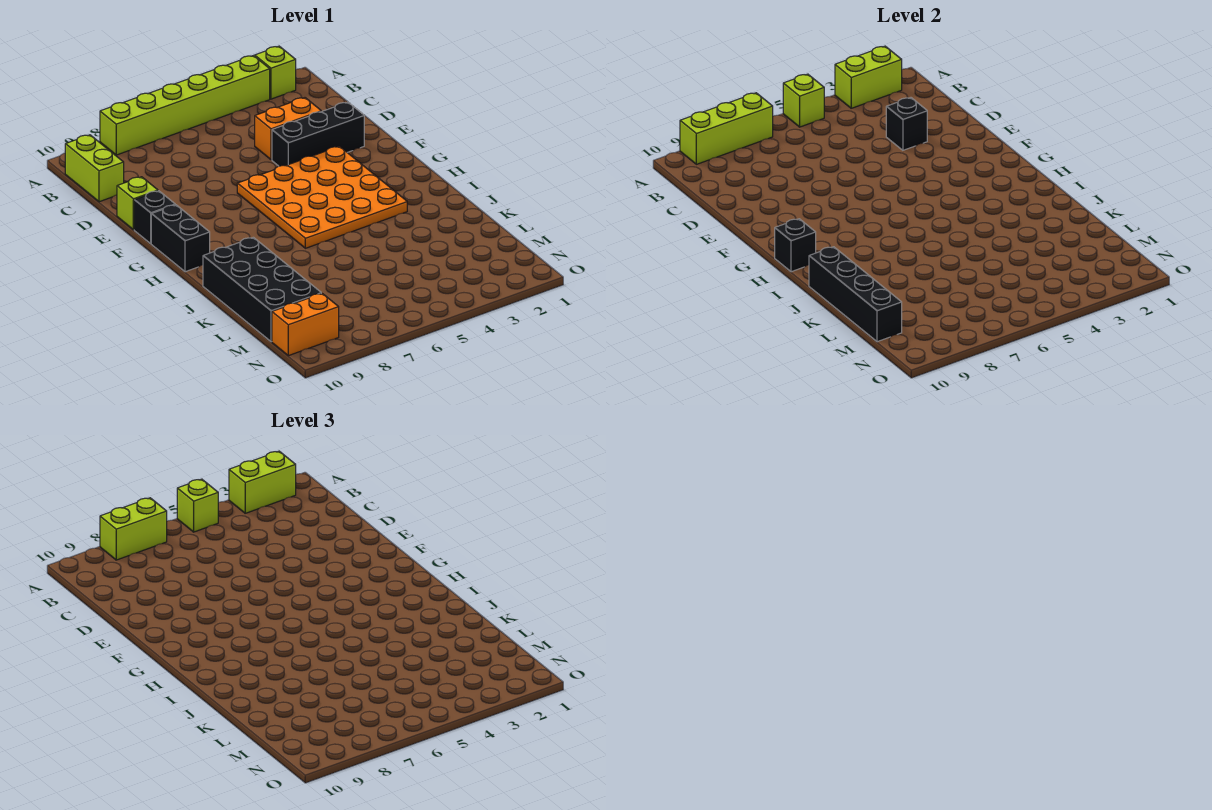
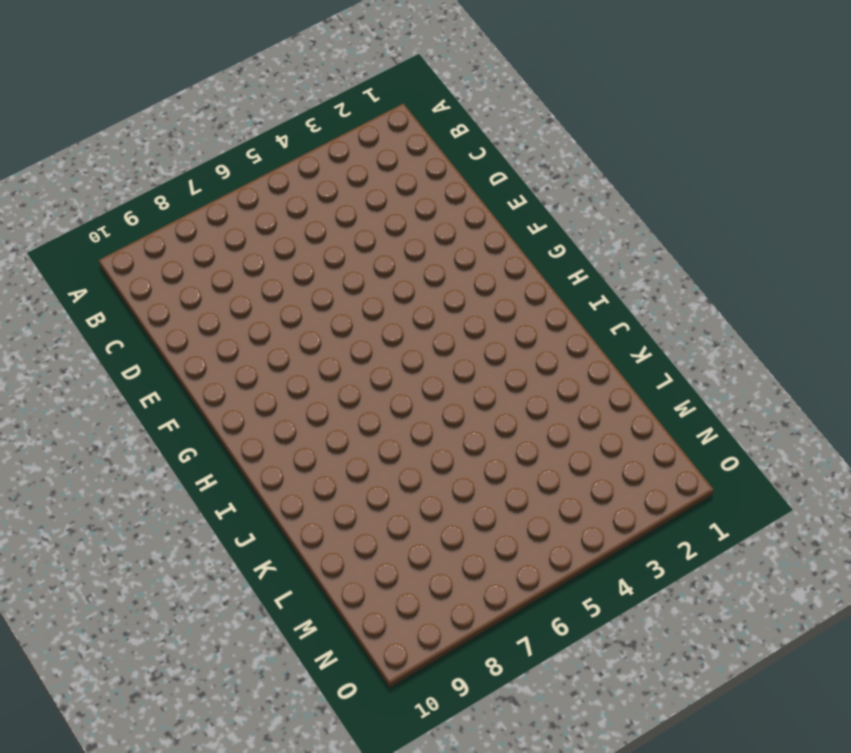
none -> lime brick A2 level 1
none -> lime brick A3:A8 level 1
none -> lime brick B10:C10 level 1

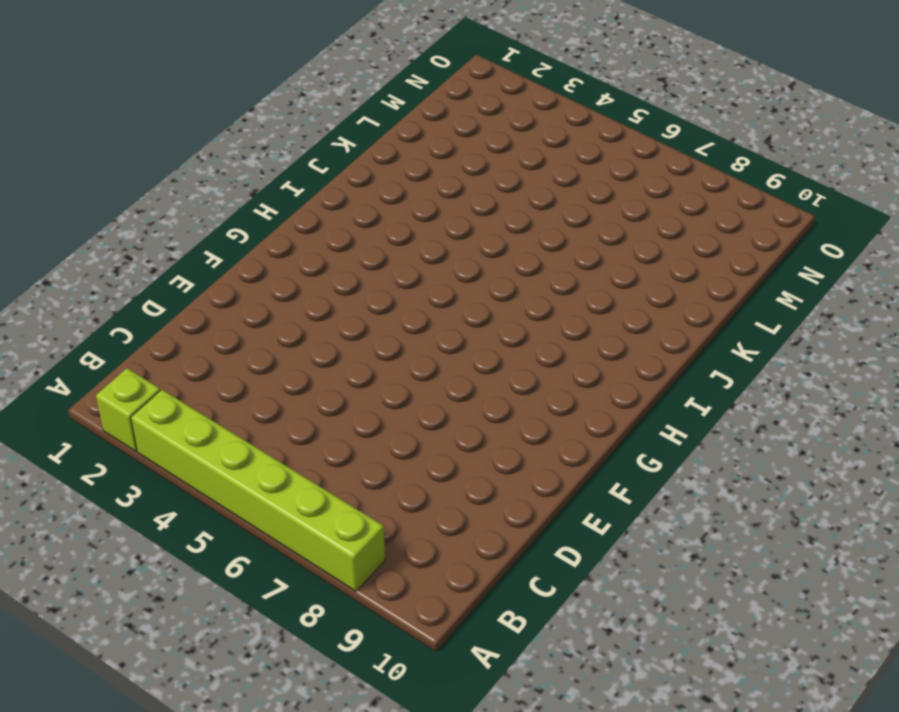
none -> lime brick B10:C10 level 1
none -> orange brick D3:D4 level 1
none -> black brick E2:E4 level 1

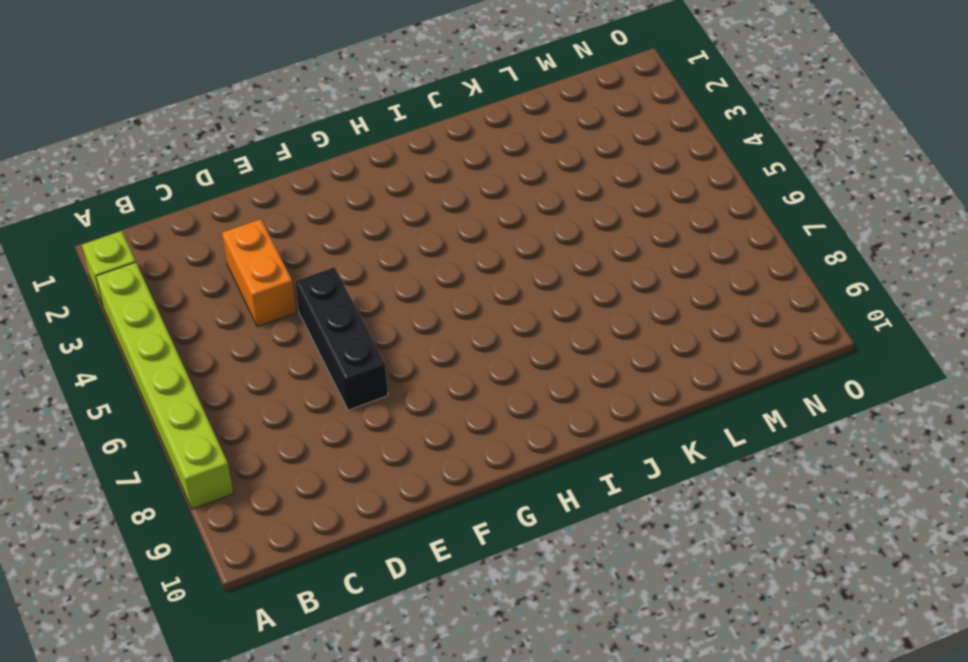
black brick E5:E7 level 1 -> black brick E2:E4 level 1
none -> lime brick B10:C10 level 1
none -> lime brick E10 level 1
none -> orange plate F3:I6 level 1

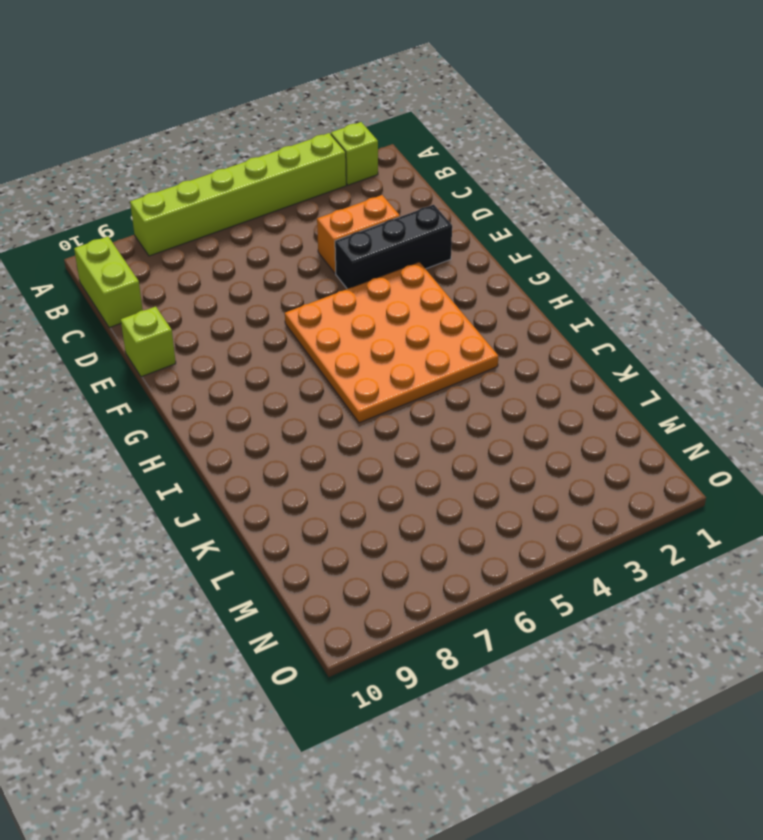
none -> black brick F10 level 1
none -> black brick G10:H10 level 1
none -> black brick J9:M10 level 1

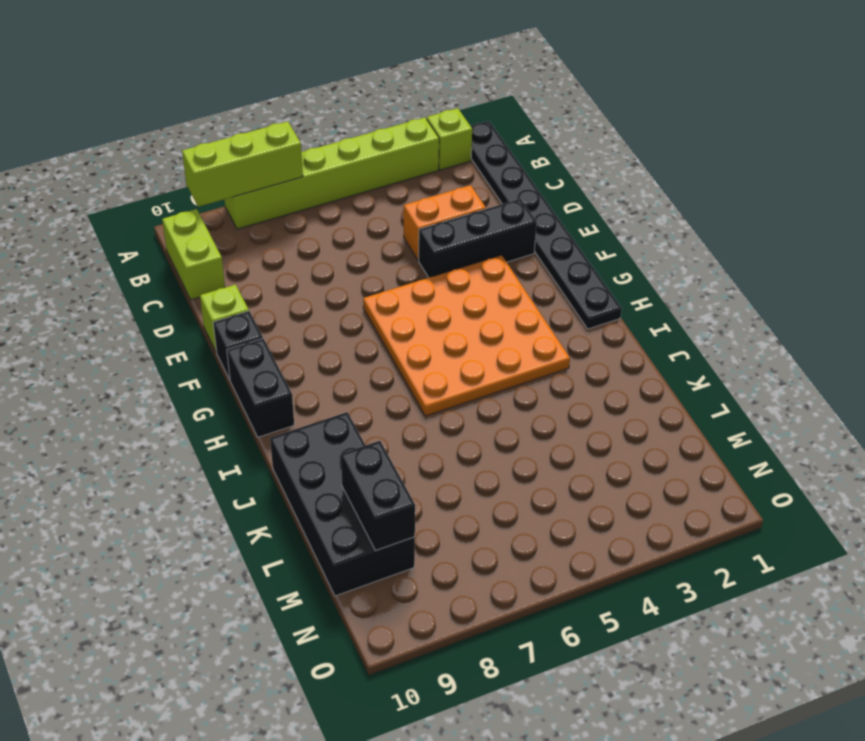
black plate A1:H1 level 1 -> none
black brick L9:M9 level 2 -> none
none -> orange brick N9:N10 level 1
none -> lime brick A2:A3 level 2
none -> lime brick A5 level 2

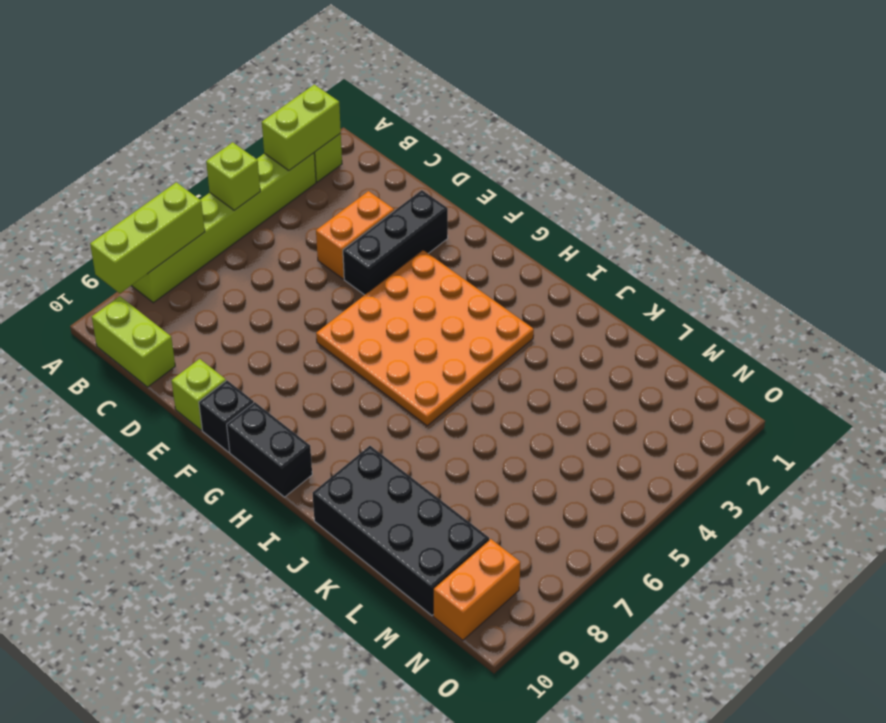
none -> black brick D3 level 2
none -> black brick H10 level 2
none -> black brick J10:M10 level 2

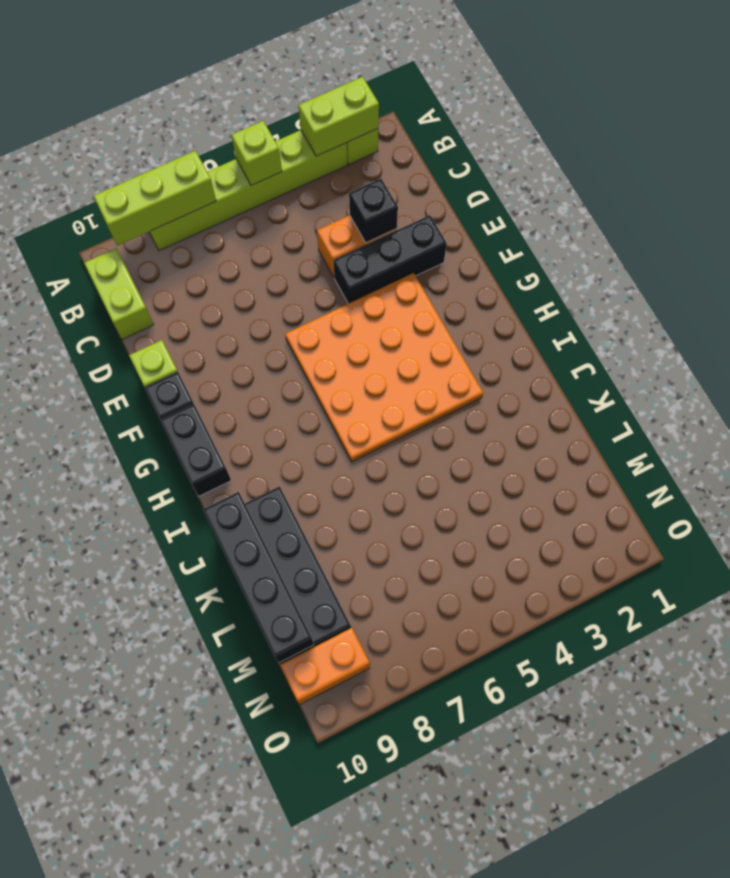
none -> black brick H10 level 2
none -> lime brick A2:A3 level 3
none -> lime brick A5 level 3

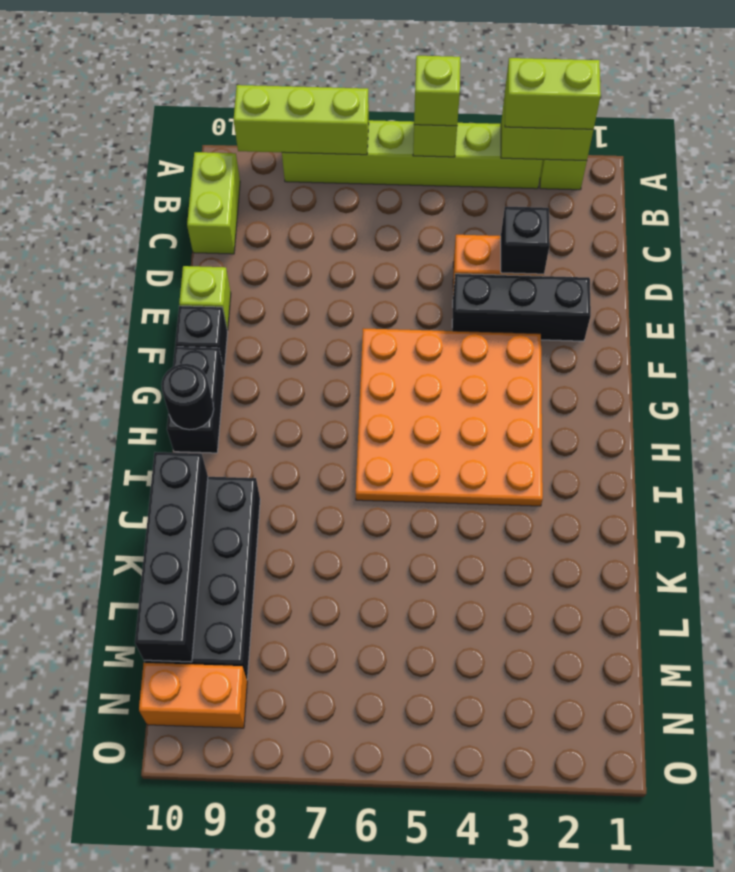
black round brick H10 level 2 -> black brick H10 level 2
none -> lime brick A7:A8 level 3

